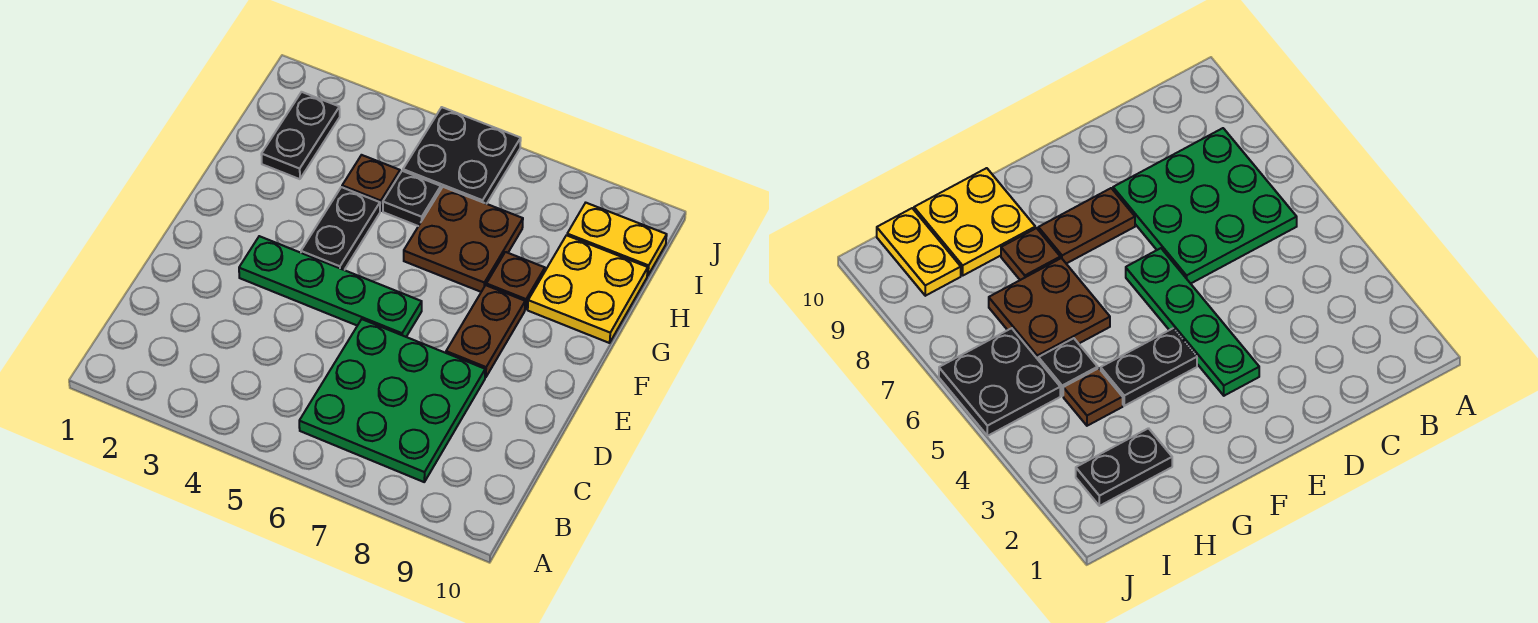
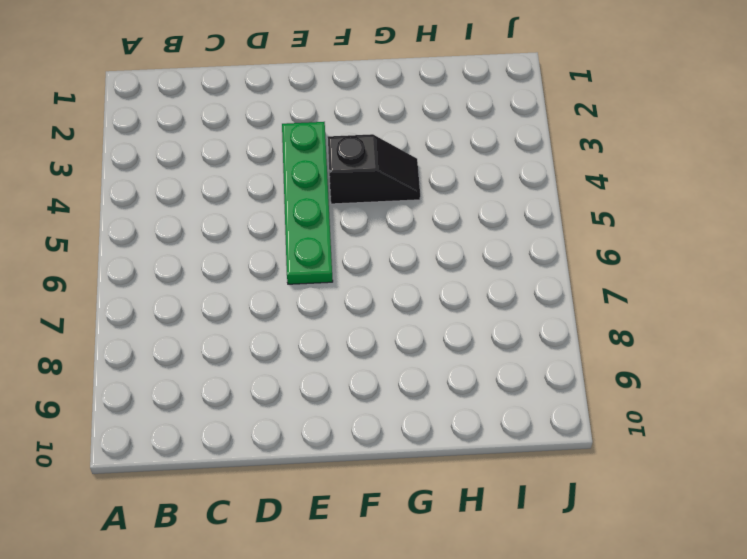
black slope F4:G4 level 1 top F -> black plate F4:G4 level 1
none -> green plate B6:D8 level 1
none -> brown plate E8:F8 level 1
none -> brown plate G6:H7 level 1

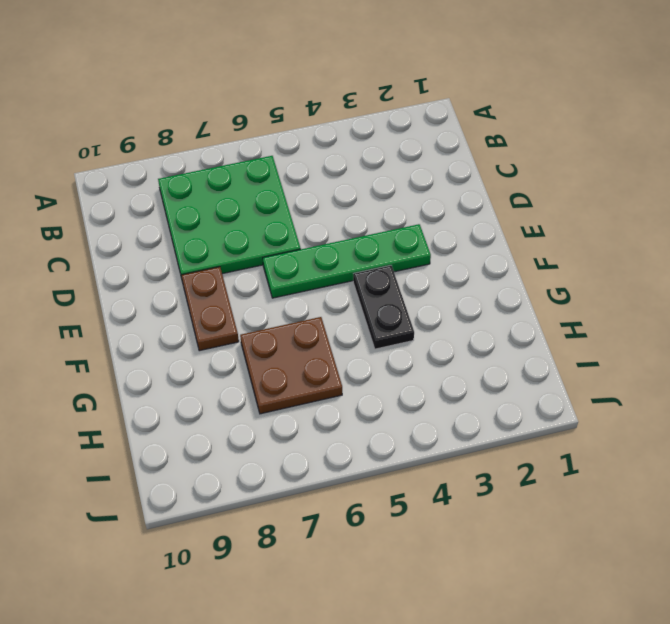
none -> brown plate G8 level 1
none -> yellow plate G9:H10 level 1
none -> black plate H2:I2 level 1

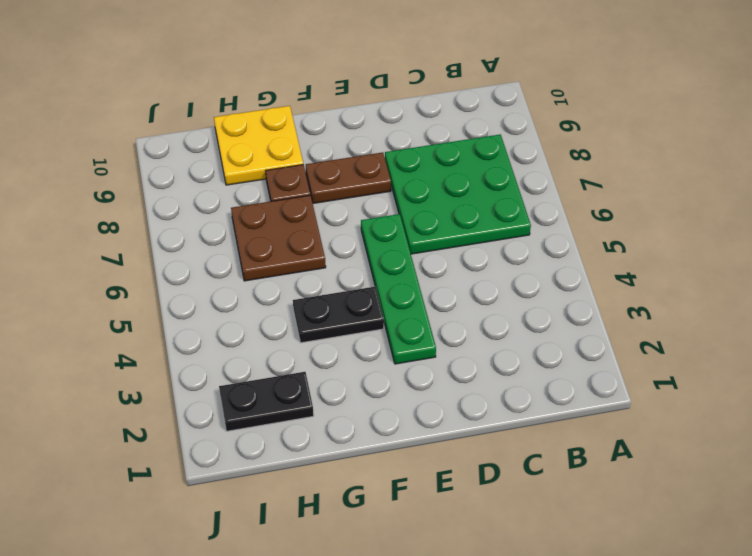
none -> brown plate H4 level 1
none -> black plate H5 level 1
none -> black plate I5:J6 level 1

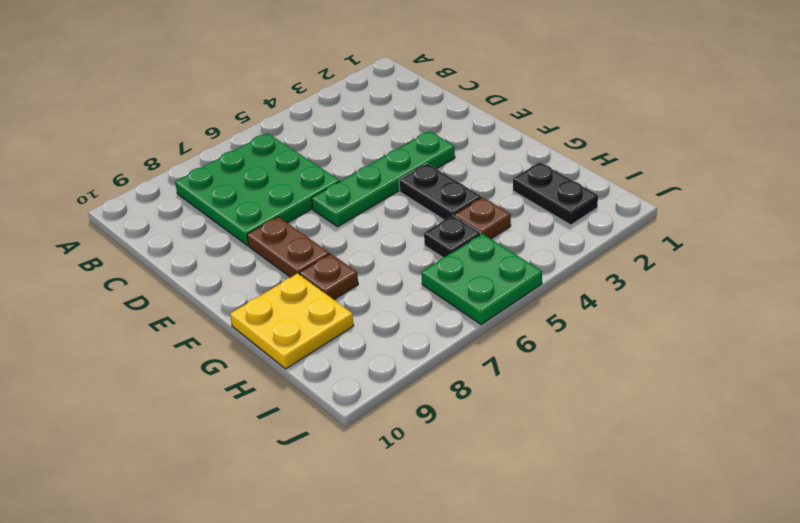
green plate I5:J6 level 1 -> black plate I5:J6 level 1
none -> brown plate G6:H7 level 1
none -> yellow plate I9:I10 level 1

